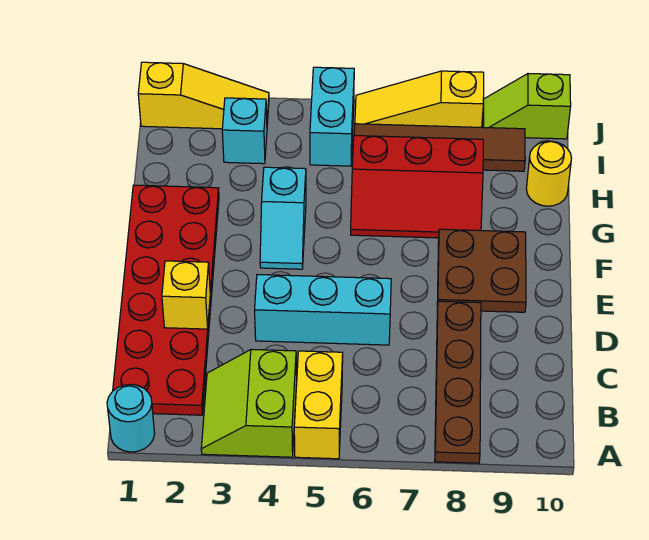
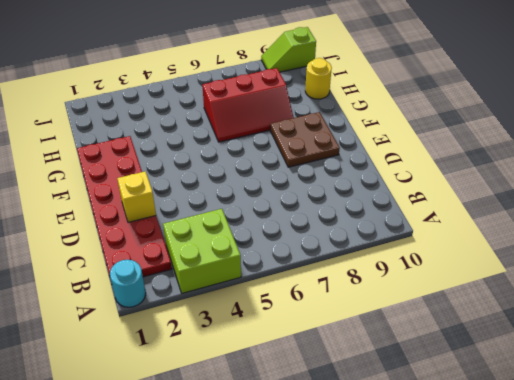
lime brick A3:B4 level 1 -> lime slope A3:B4 level 1 top 4
none -> yellow brick A5:B5 level 1
none -> brown plate A8:D8 level 1
none -> cyan brick D4:D6 level 1

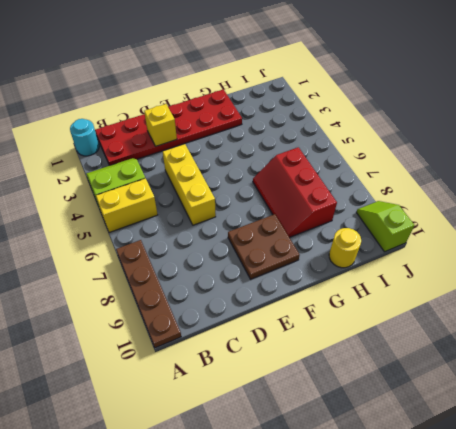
brown plate A7:A10 level 1 -> brown plate A8:D8 level 1
yellow brick D4:D6 level 1 -> cyan brick D4:D6 level 1
none -> cyan slope F4:G4 level 1 top G
none -> cyan brick I3 level 1
none -> cyan brick I5:J5 level 1

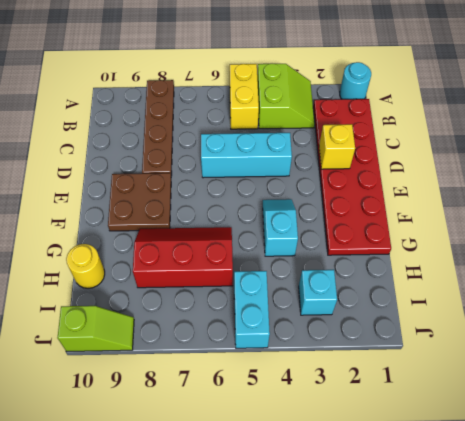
none -> brown tile I6:I9 level 1
none -> yellow slope J1:J3 level 1 top 1
none -> yellow slope J6:J8 level 1 top 8

